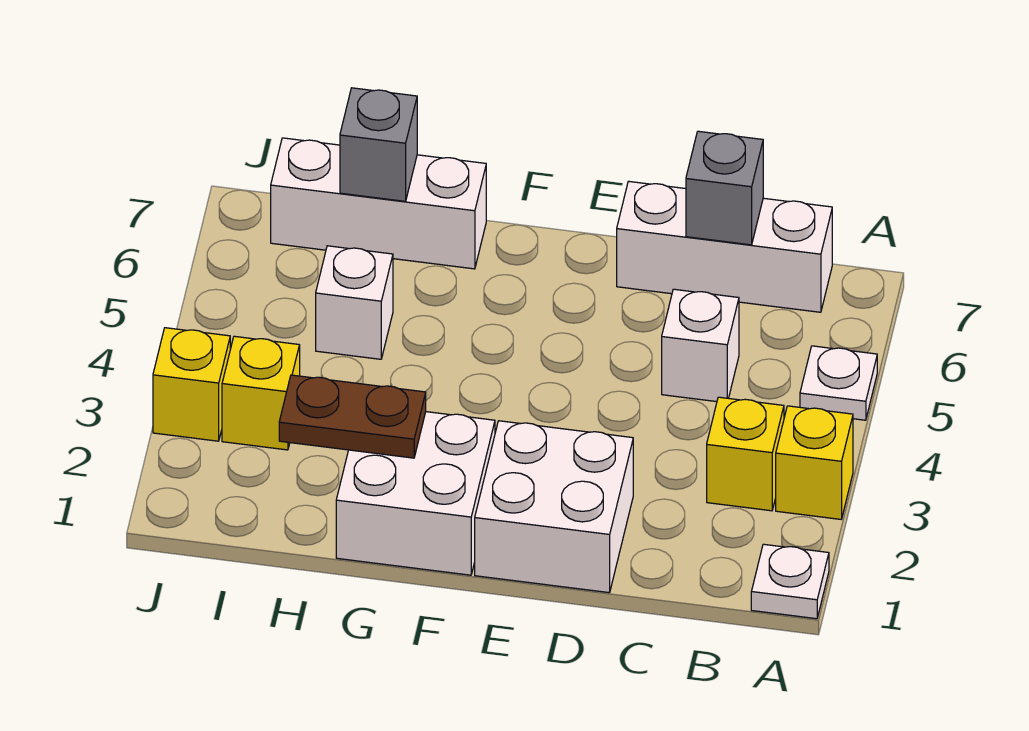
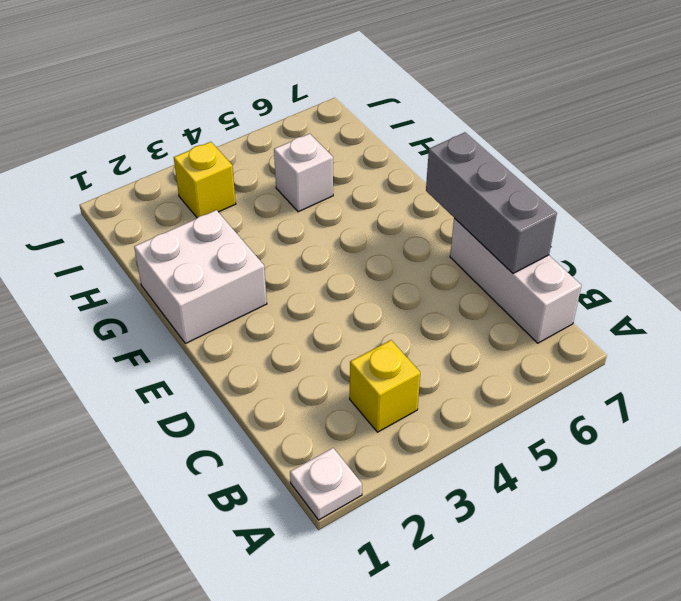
grey brick C7:E7 level 2 -> grey brick C7 level 2
none -> yellow brick A3 level 1
none -> white plate A5 level 1
none -> white brick C5 level 1

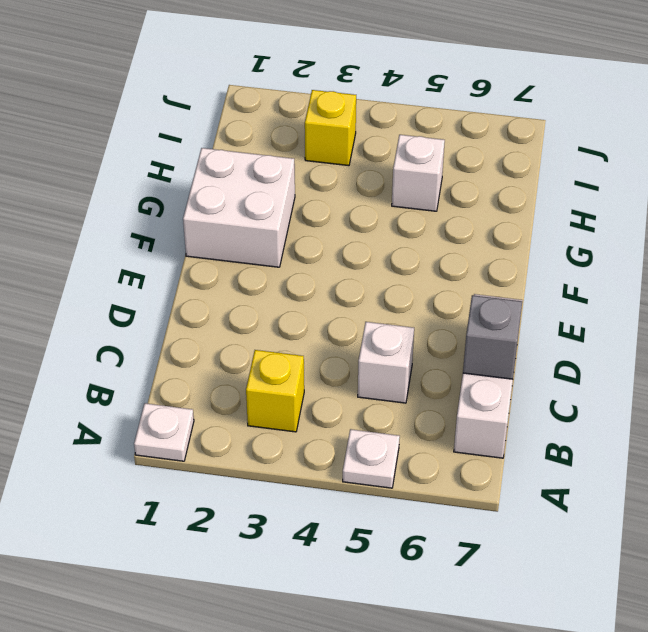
none -> yellow brick A3 level 1
none -> white brick D1:E2 level 1
none -> white brick G7:I7 level 1

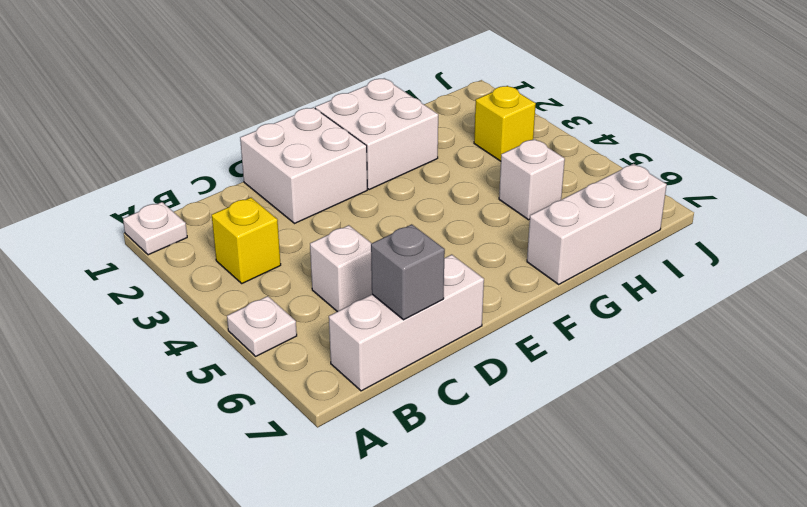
none -> yellow brick A3 level 1
none -> yellow brick J3 level 1
none -> brown plate G2:H2 level 2

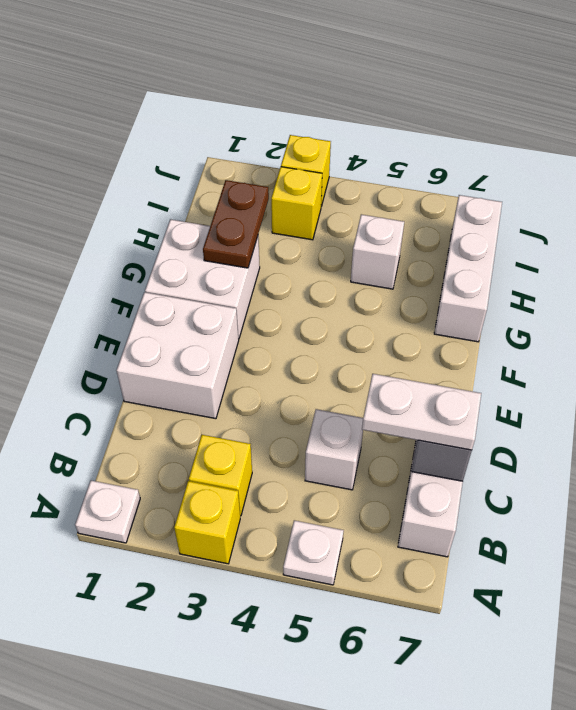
white plate C6:C7 level 3 -> none
none -> grey brick H7 level 2

